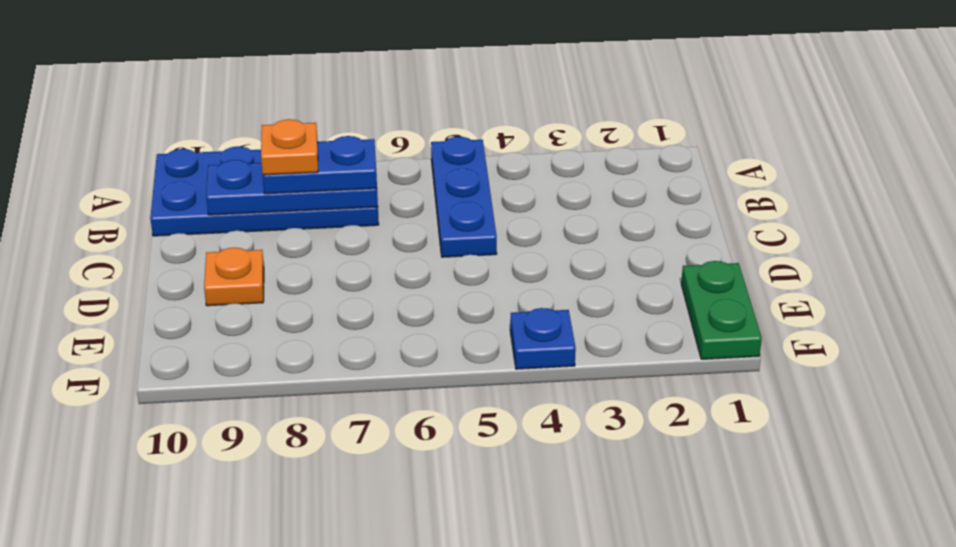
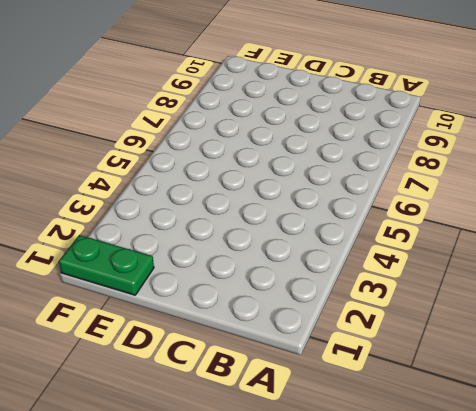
none -> blue plate A5:C5 level 1
none -> blue plate A7:B10 level 1

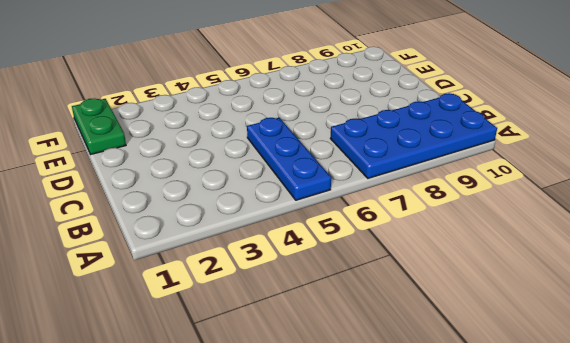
none -> orange plate D9 level 1
none -> blue plate F4 level 1

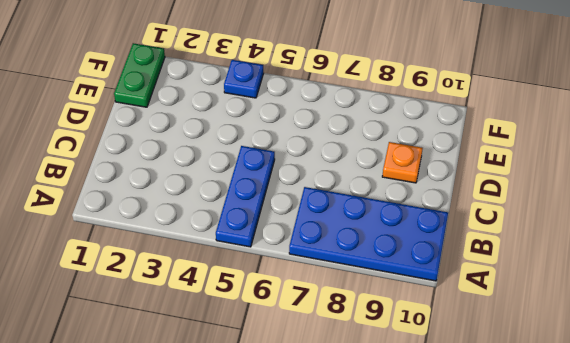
none -> blue plate B7:B9 level 2
none -> blue plate B7:B8 level 3

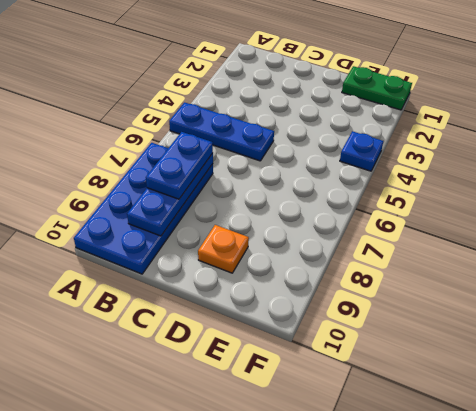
none -> orange plate B8 level 4

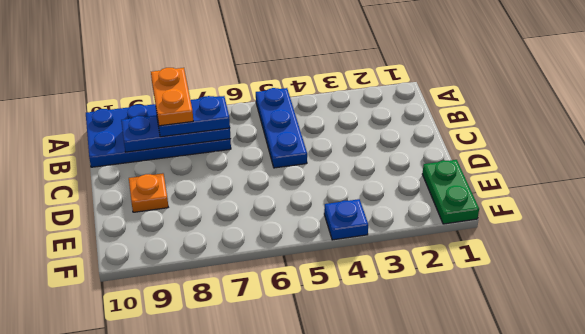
orange plate A8:B8 level 4 -> orange plate B8 level 4

